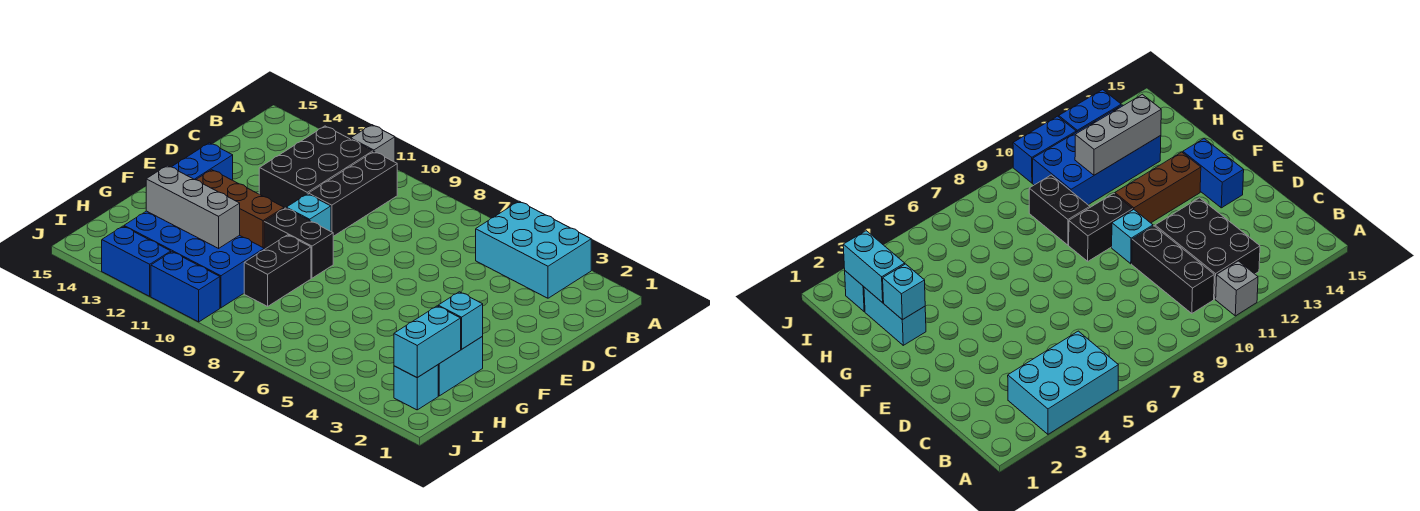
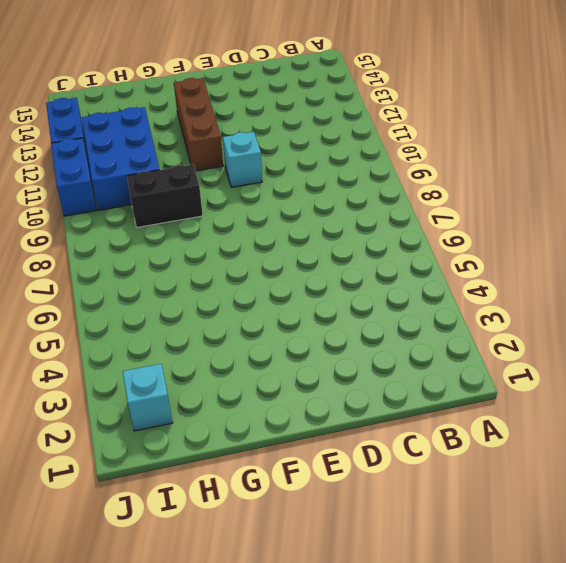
blue brick H10:I12 level 1 -> blue brick H10:I13 level 1
none -> cyan brick A3:B5 level 1
none -> grey brick A11 level 1
none -> black brick B10:D10 level 1

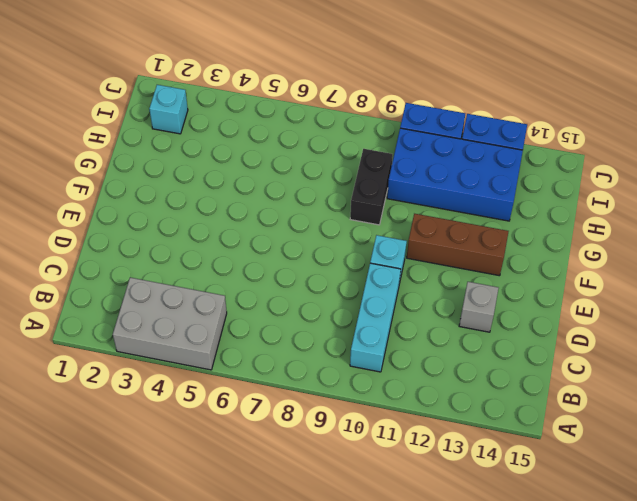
grey brick A3:B5 level 1 -> cyan brick A3:B5 level 1
cyan brick B10:D10 level 1 -> black brick B10:D10 level 1
grey brick D13 level 1 -> grey brick A11 level 1
none -> black brick B11:D12 level 1
none -> blue brick E14:F14 level 1
none -> black brick F9:F10 level 1

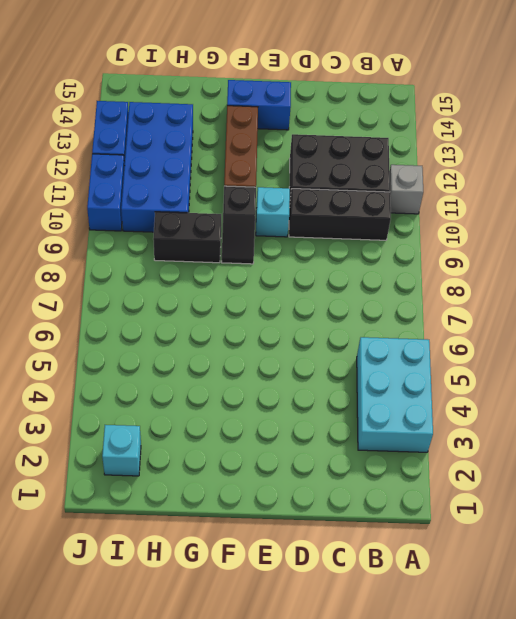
black slope F9:F10 level 1 top 10 -> black brick F9:F10 level 1
none -> cyan brick G2:H2 level 1
none -> cyan brick G2 level 2
none -> cyan brick H2:I2 level 2

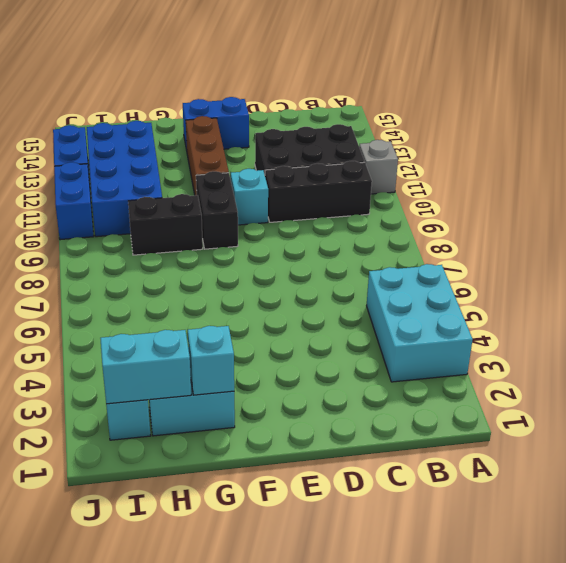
none -> grey brick H11:H13 level 2

